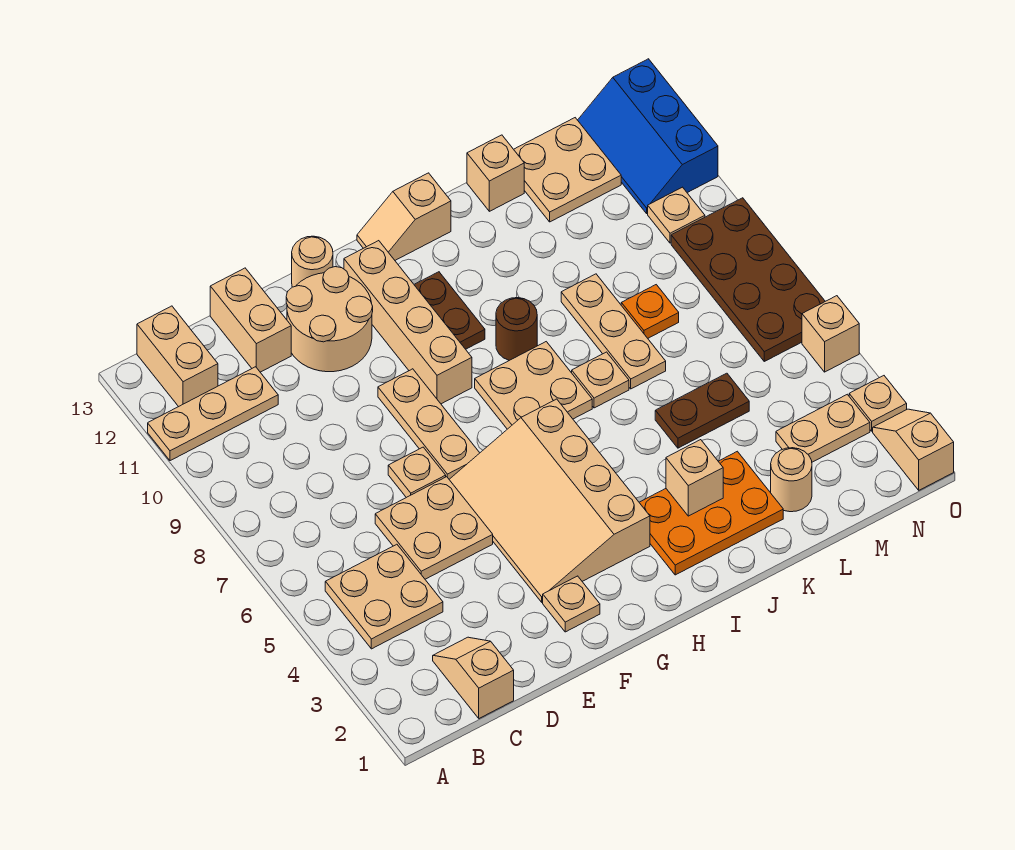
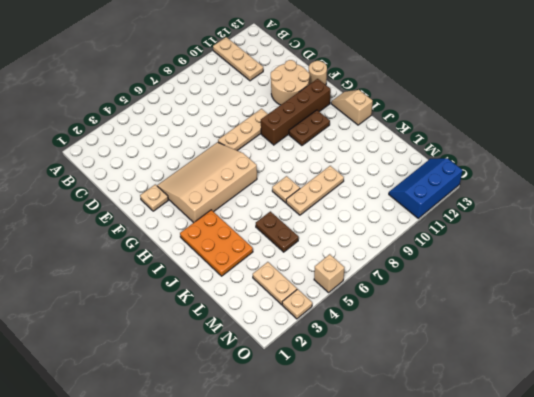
brown brick G9:G12 level 1 -> tan brick G9:G12 level 1
none -> tan plate B4:C5 level 1
none -> tan brick B12:B13 level 1
none -> tan slope C1:C2 level 1 top 1
none -> tan plate D5:E6 level 1

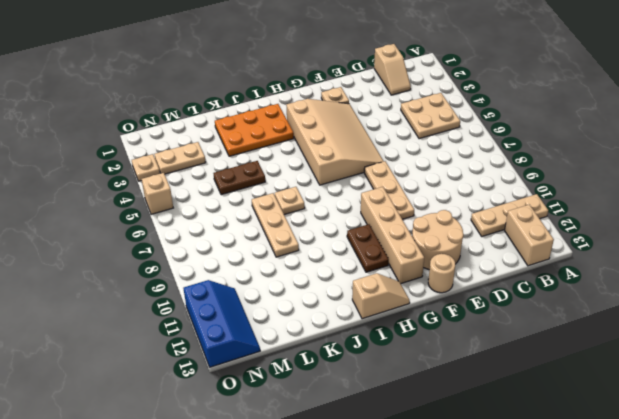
none -> tan plate D5:E6 level 1
none -> tan brick D12:D13 level 1
none -> tan plate E7 level 1
none -> tan plate H7:I8 level 1

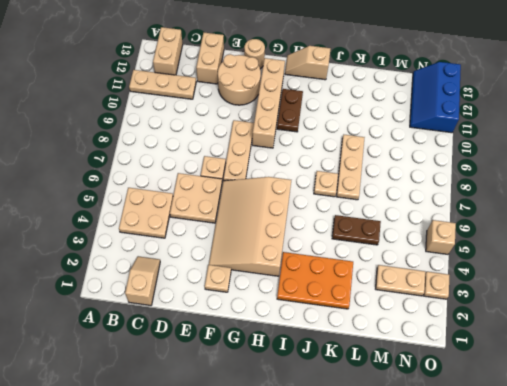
none -> tan plate H7:I8 level 1
none -> brown round brick I9 level 1
none -> tan brick K13 level 1
none -> tan round brick L2 level 1

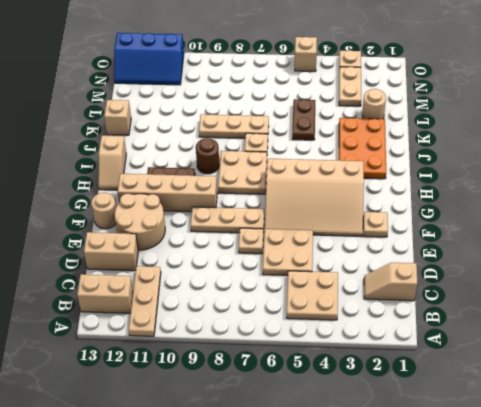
none -> orange plate L8 level 1
none -> tan plate L12:M13 level 1
none -> brown plate N6:O9 level 1
none -> tan plate N10 level 1

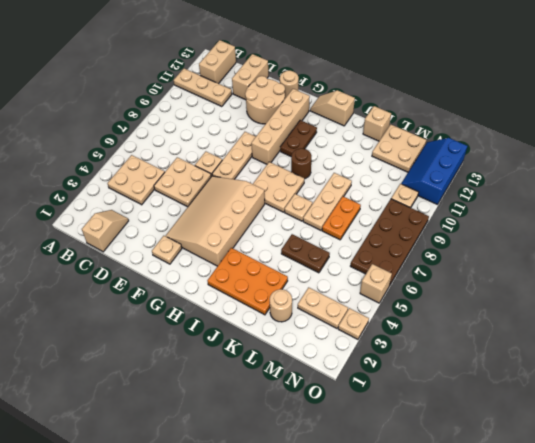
orange plate L7:L8 level 1 -> orange plate L8 level 1
none -> tan slope O1:O2 level 1 top 1
none -> tan brick J3 level 2

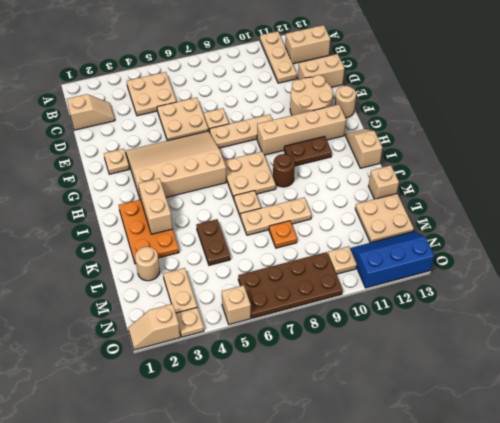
tan brick I3:J3 level 2 -> tan brick J3 level 2
tan slope O1:O2 level 1 top 2 -> tan slope O1:O2 level 1 top 1

